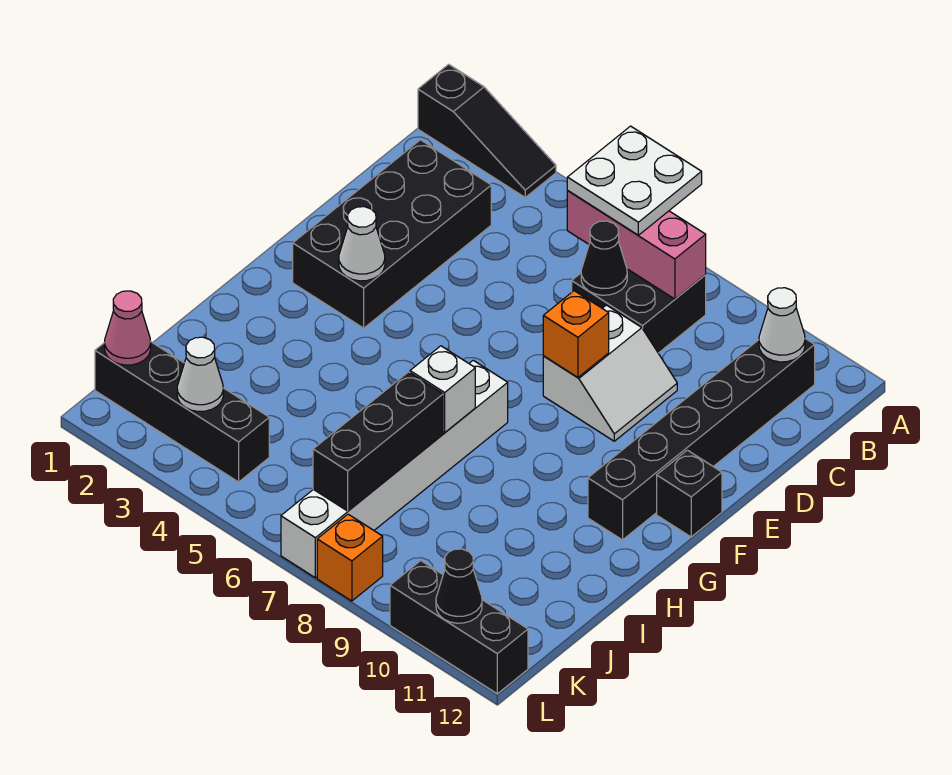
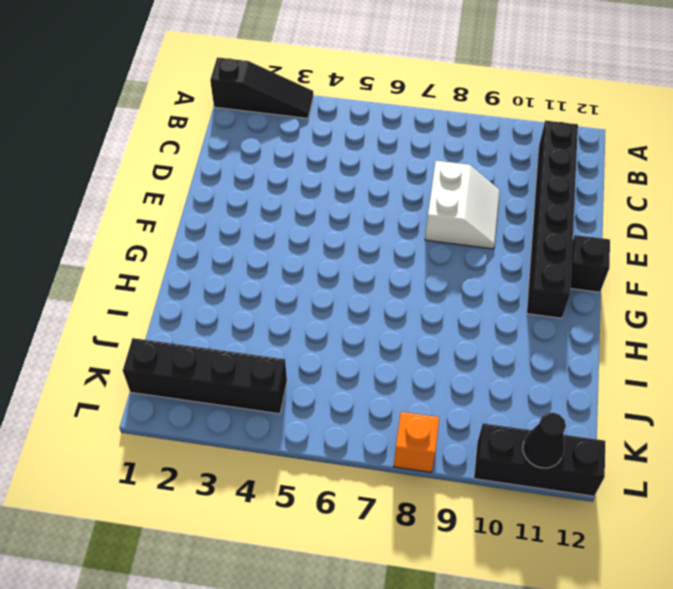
none -> black brick B7:C8 level 1
none -> black brick C2:F3 level 1
none -> white brick G7:L7 level 1

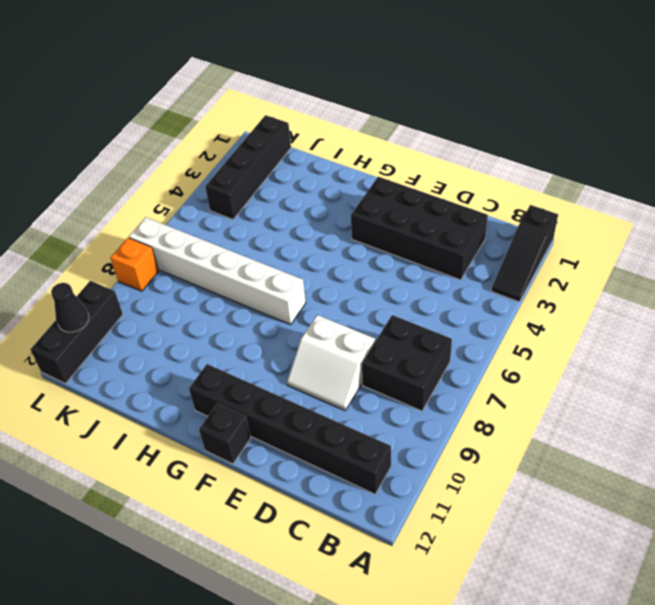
none -> pink brick B6:B8 level 2
none -> white cone B11 level 2
none -> black cone C7 level 2

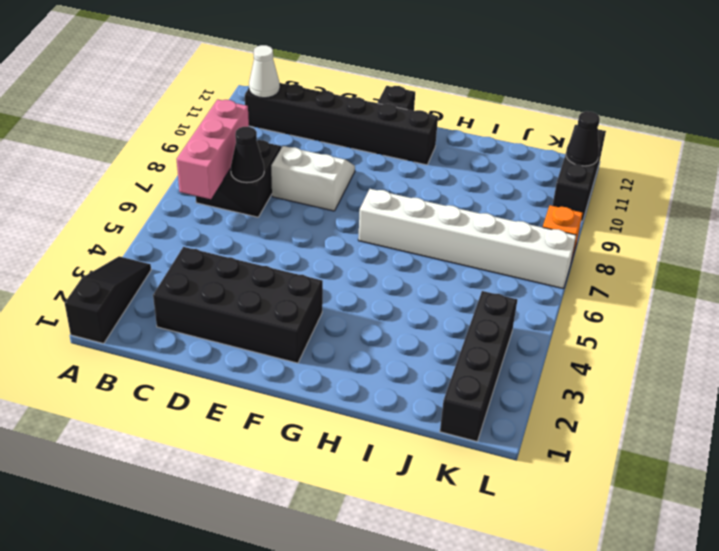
none -> orange brick E8 level 2
none -> white cone F3 level 2
none -> white brick H7 level 2

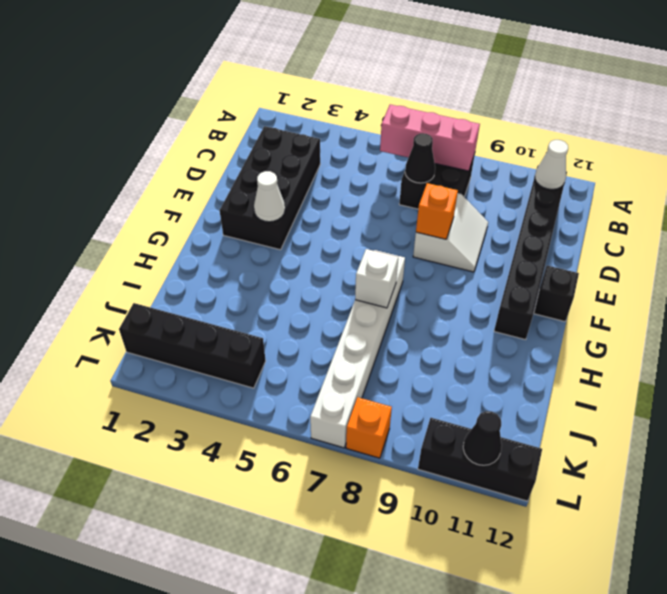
none -> black slope A1:A3 level 1 top 1
none -> black brick I7:K7 level 2
none -> pink cone K1 level 2

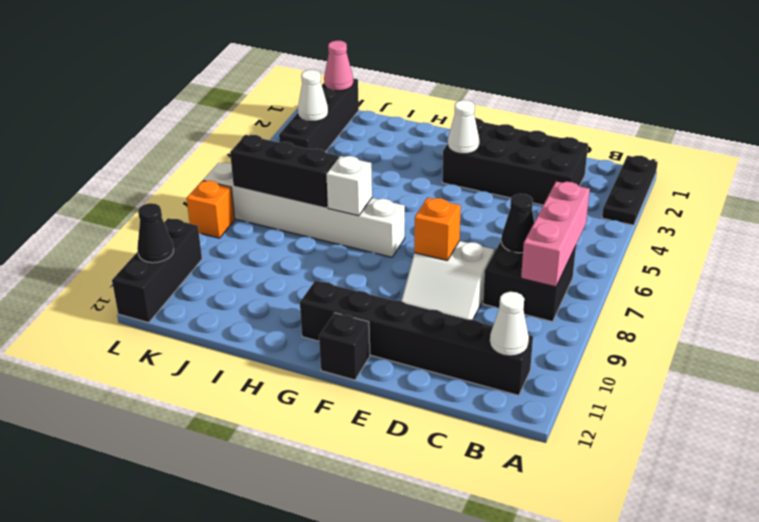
black plate A1:A3 level 1 -> black slope A1:A3 level 1 top 1
none -> white plate A6:B7 level 3

